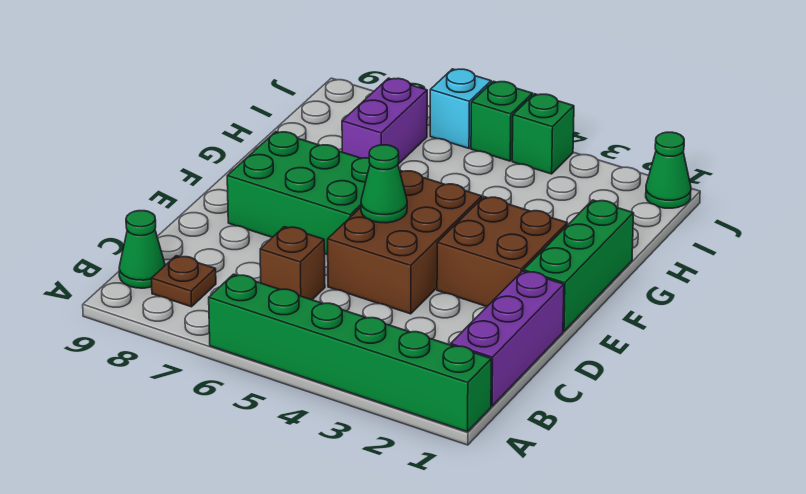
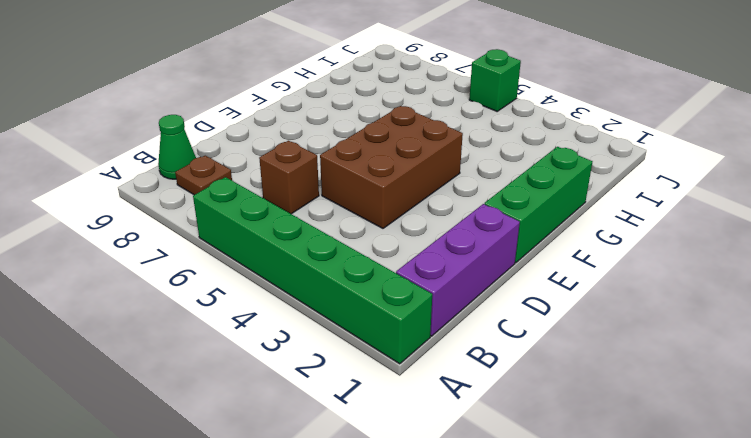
none -> brown brick E2:F3 level 1
none -> green brick E6:F8 level 1
none -> purple brick H7:I7 level 1

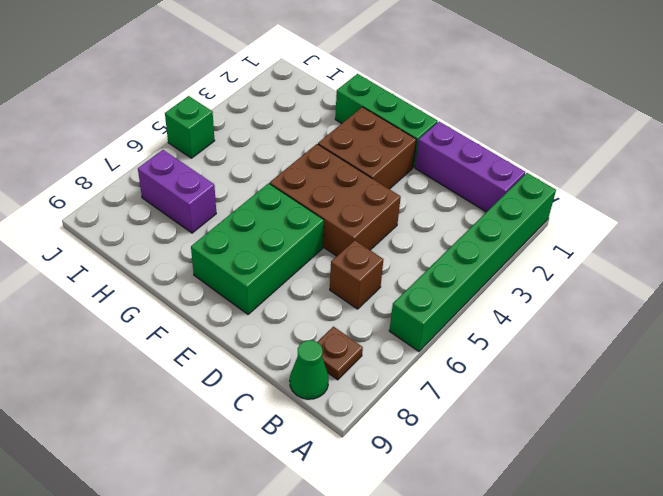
none -> green cone J1 level 1
none -> green brick J4 level 1
none -> cyan brick J6 level 1

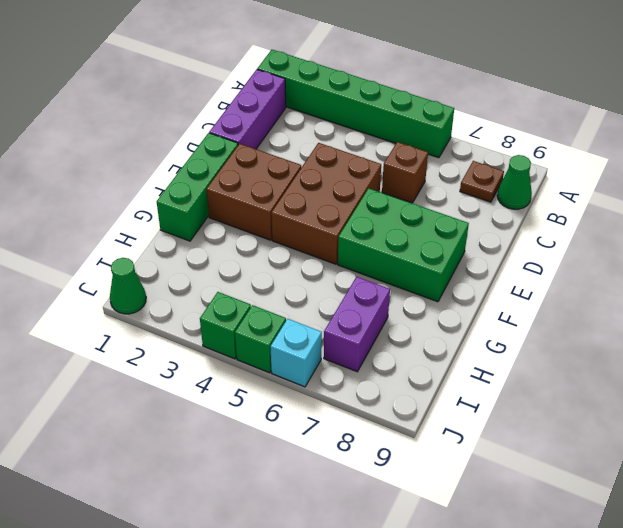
none -> green cone E5 level 2

